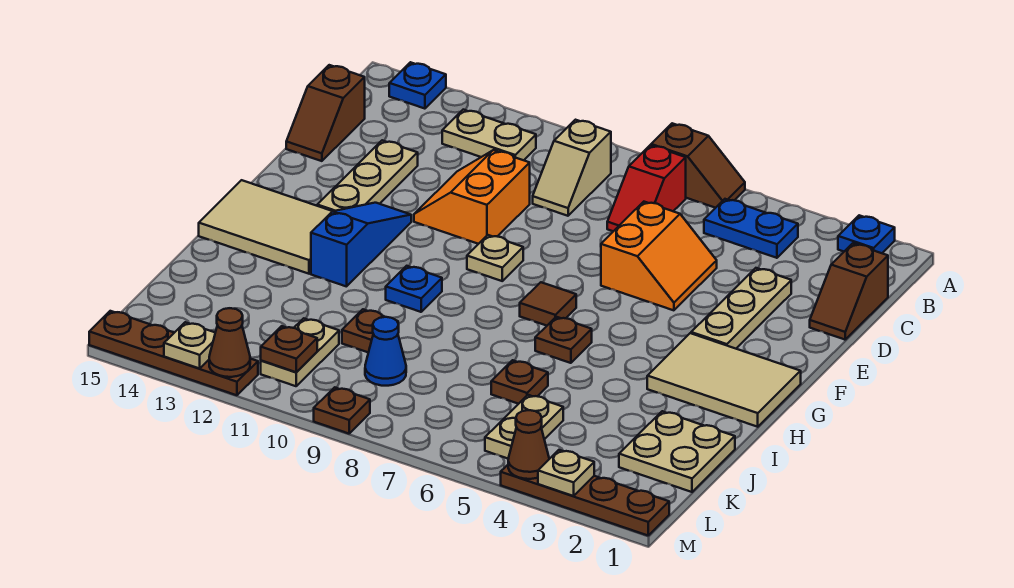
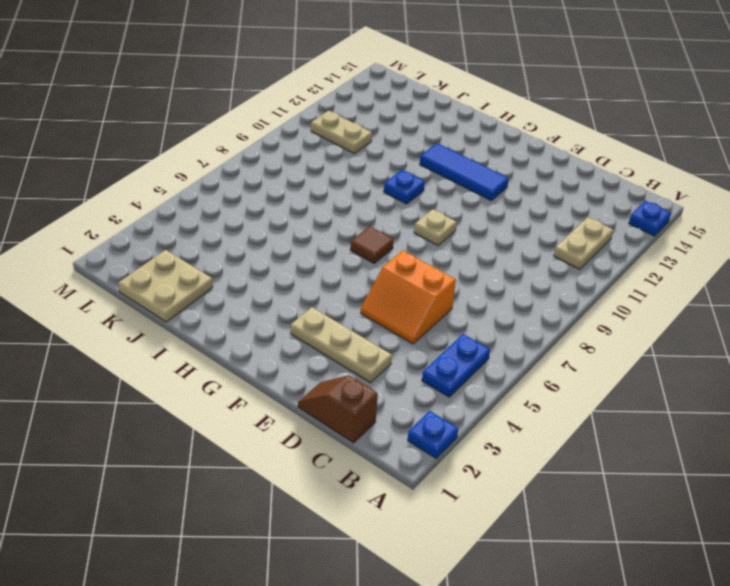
blue tile F12:H12 level 1 -> blue slope F12:H12 level 1 top H
none -> brown slope A6:A7 level 1 top 7
none -> red slope B7:C7 level 1 top B
none -> tan slope B9:C9 level 1 top B
none -> brown slope C15:D15 level 1 top C

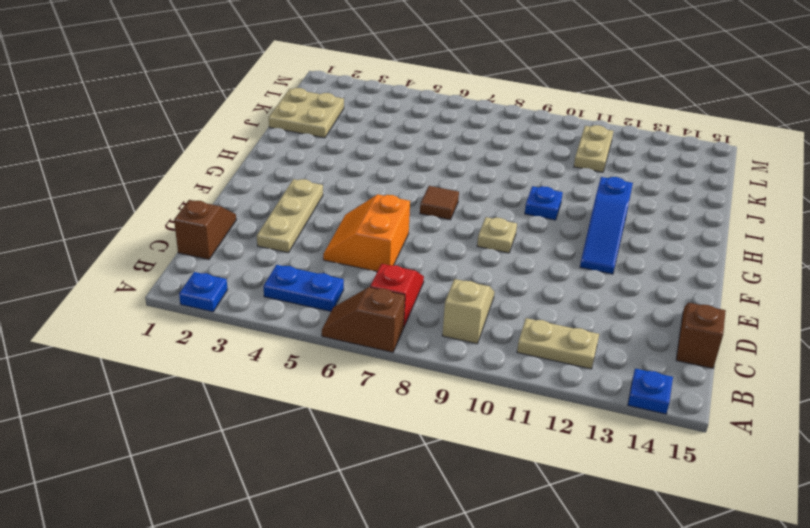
none -> orange slope D10:E11 level 1 top 10
none -> tan plate D13:F13 level 1
none -> tan tile G1:H3 level 1
none -> tan tile G13:H15 level 1

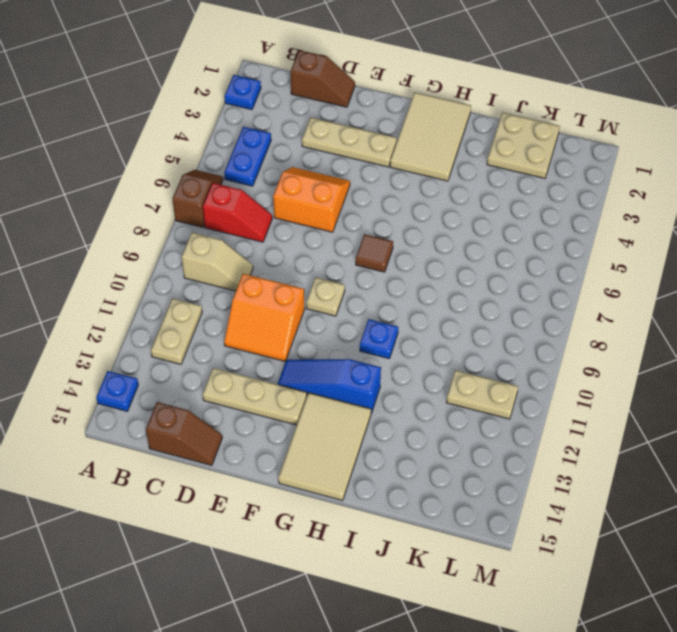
none -> brown plate H6 level 1
none -> brown plate J6 level 1
none -> brown plate J10 level 1
none -> tan plate K5:L5 level 1

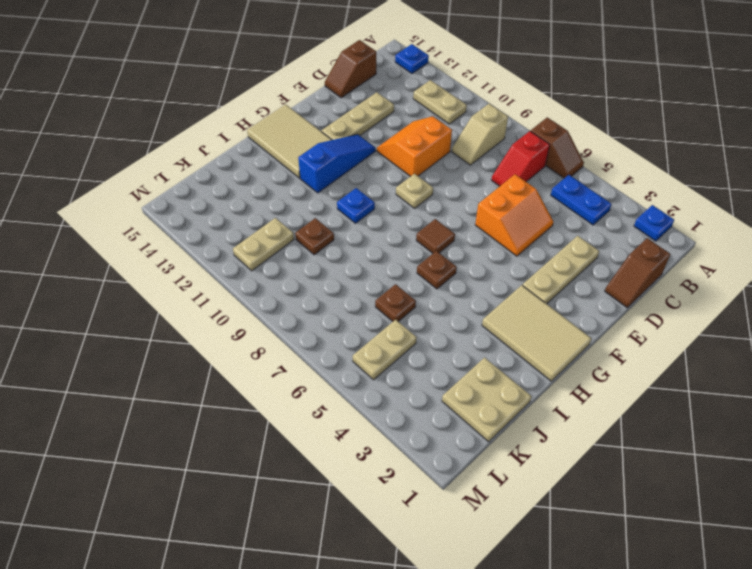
none -> blue cone K9 level 1
none -> brown plate M1:M4 level 1
none -> brown plate M9 level 1
none -> brown plate M12:M15 level 1

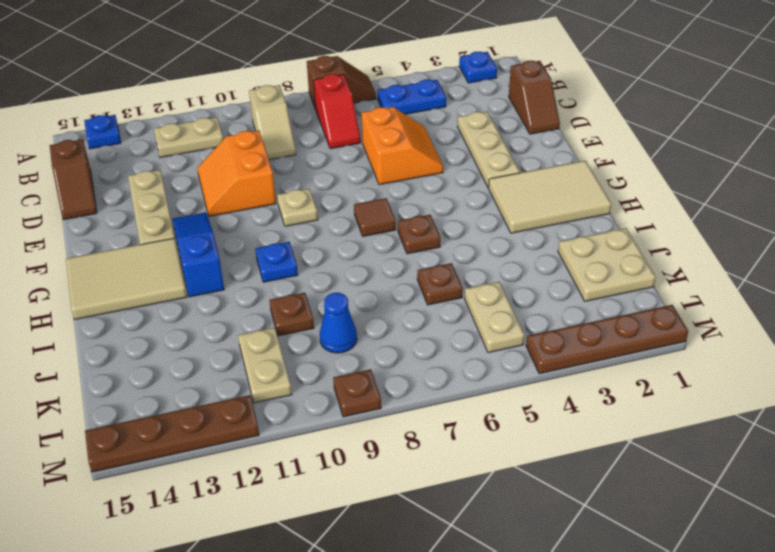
none -> brown plate L11 level 2
none -> tan plate M3 level 2
none -> brown cone M4 level 2
none -> brown cone M12 level 2

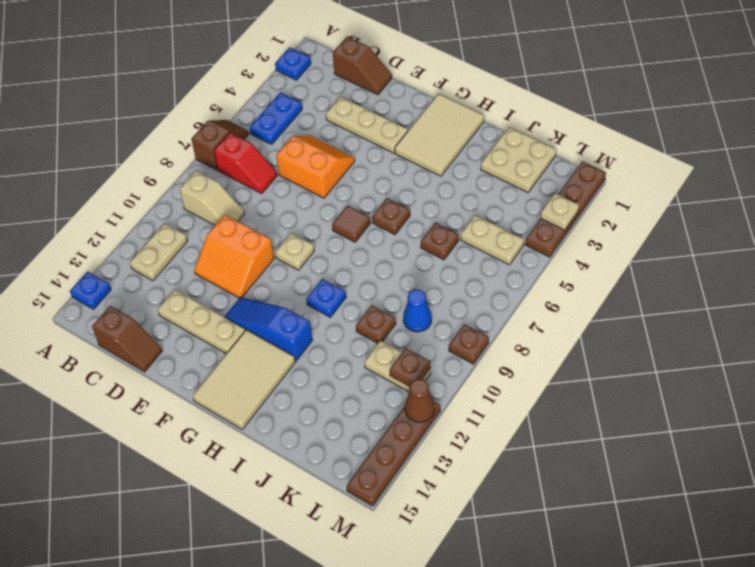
none -> brown cone M4 level 2
none -> tan plate M13 level 2

